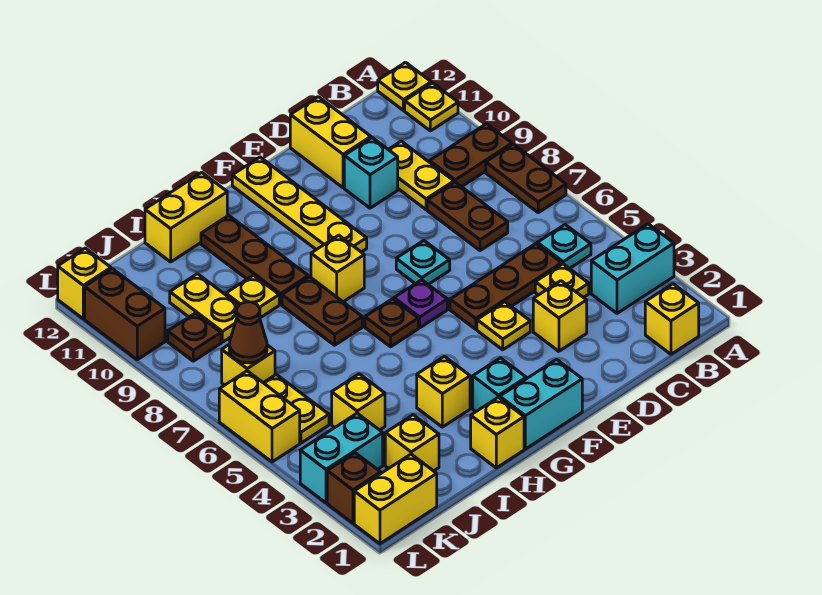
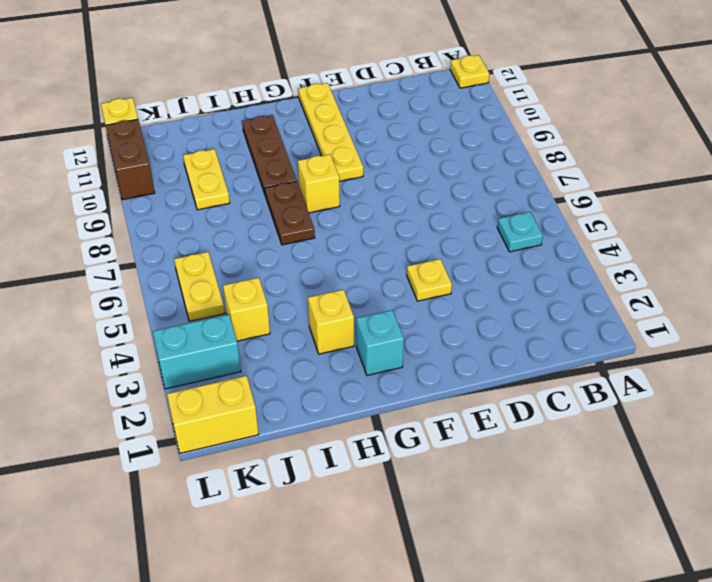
none -> cyan brick A3:B3 level 1
none -> brown plate A7:A8 level 1
none -> brown plate A9:B9 level 1
none -> yellow plate A11 level 1

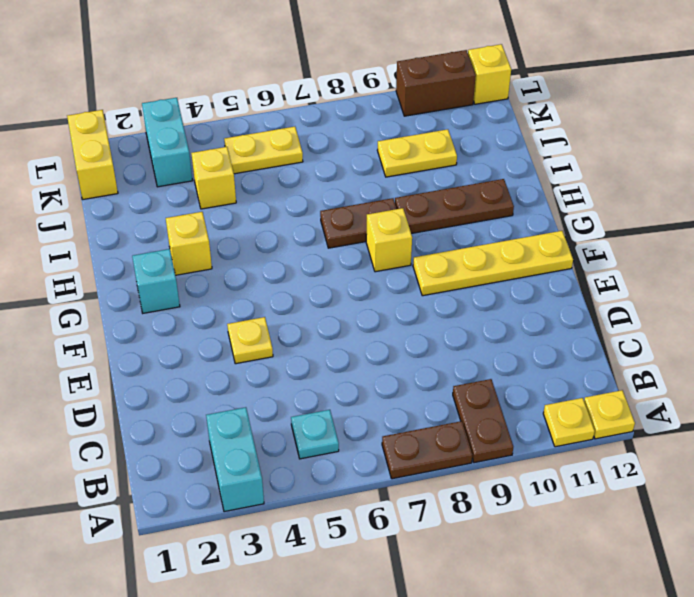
none -> yellow brick B1 level 1
none -> yellow plate C4 level 1
none -> brown plate C5:E5 level 1
none -> brown plate C7:C8 level 1

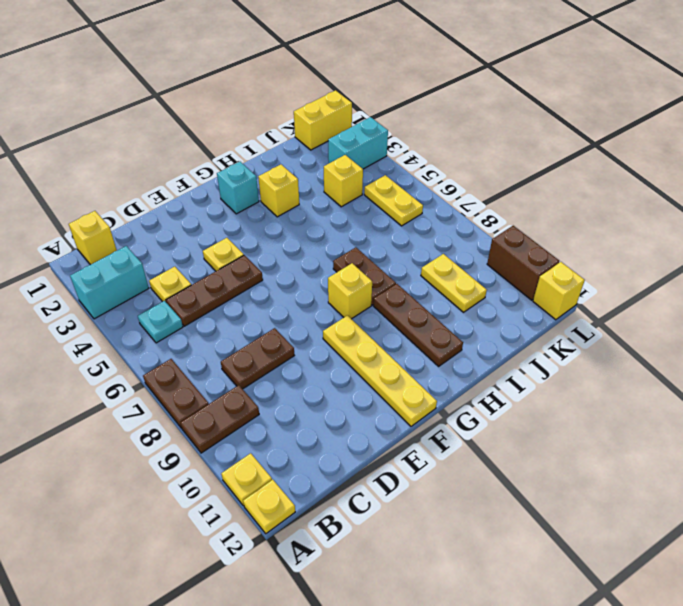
brown plate C8:D8 level 1 -> brown plate C7:C8 level 1
none -> yellow plate C9:C10 level 1
none -> yellow brick D3 level 1
none -> cyan brick D10 level 1
none -> yellow brick D11:D12 level 1

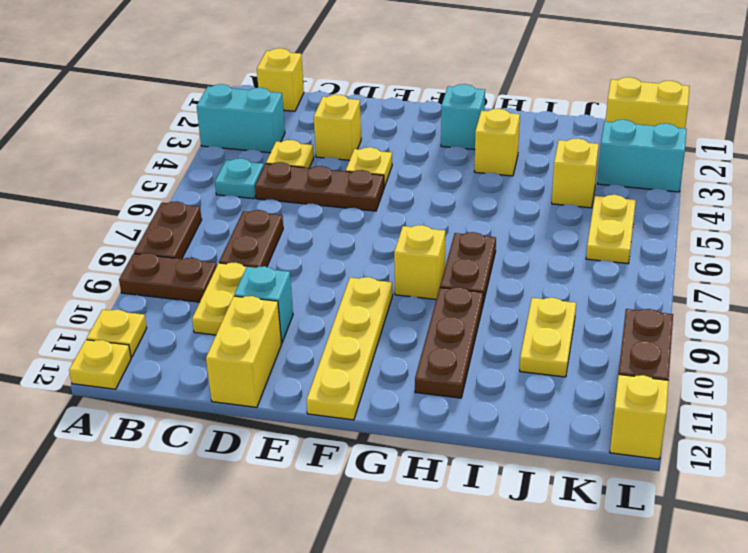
none -> cyan plate E7 level 1
none -> cyan brick F1:G1 level 1
none -> purple plate F6 level 1
none -> brown plate G6 level 1

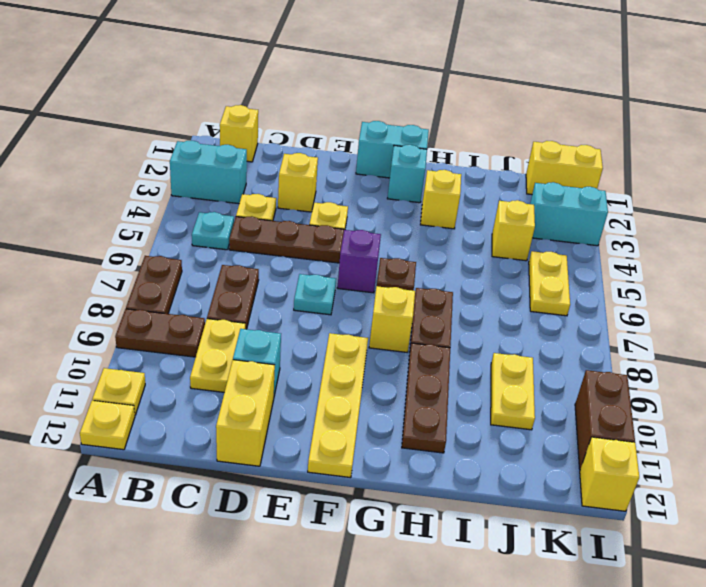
purple brick F6 level 1 -> purple plate F6 level 1
none -> yellow brick H1 level 1
none -> yellow brick H12:I12 level 1
none -> yellow plate I9 level 1
none -> yellow brick J2 level 1

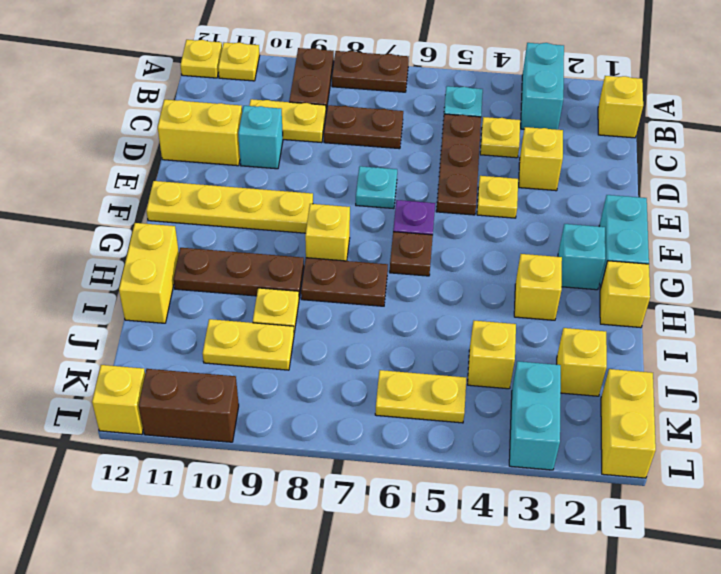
none -> yellow brick K7 level 1
none -> brown plate K9 level 1
none -> brown brick L2 level 1
none -> yellow brick L5:L6 level 1

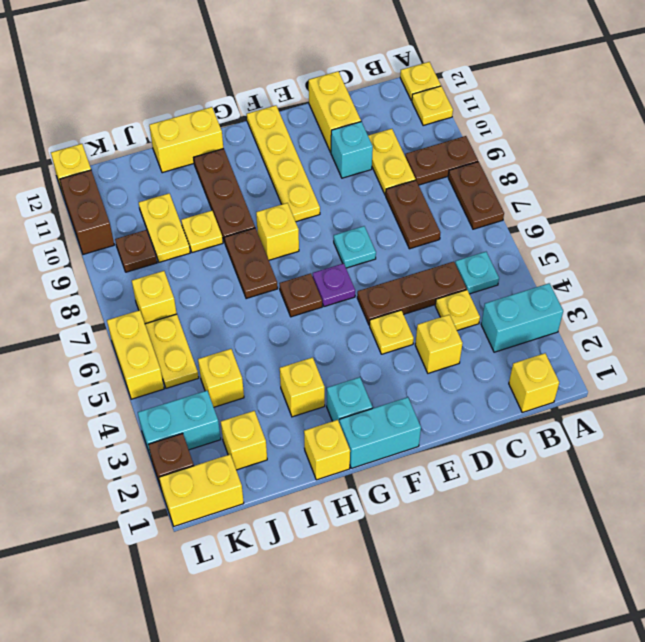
none -> brown cone K7 level 2

